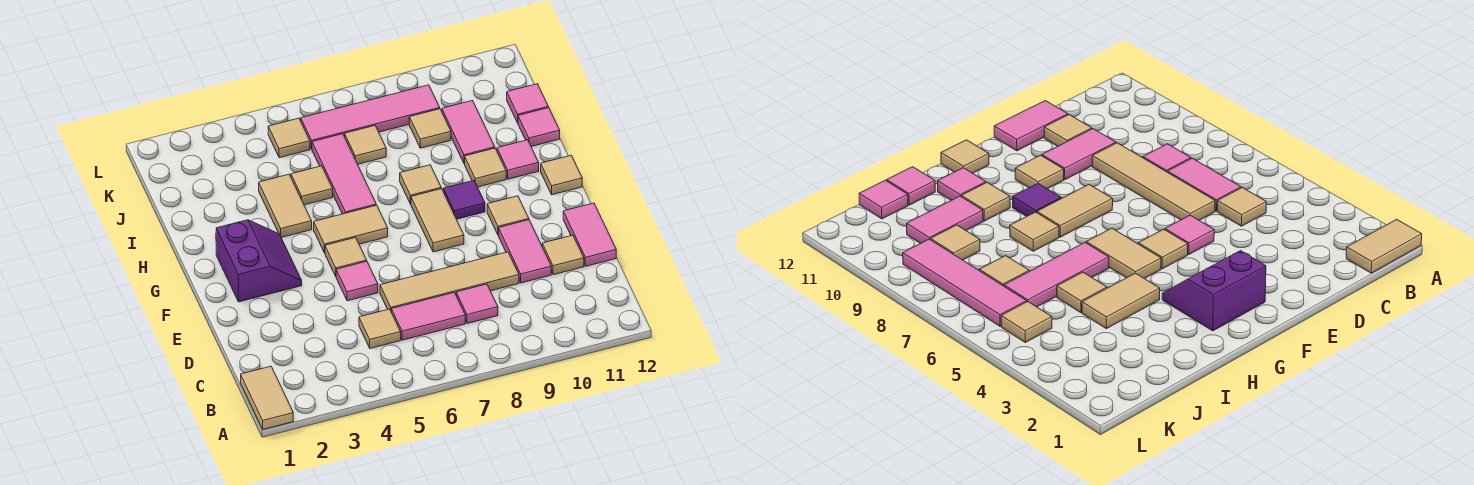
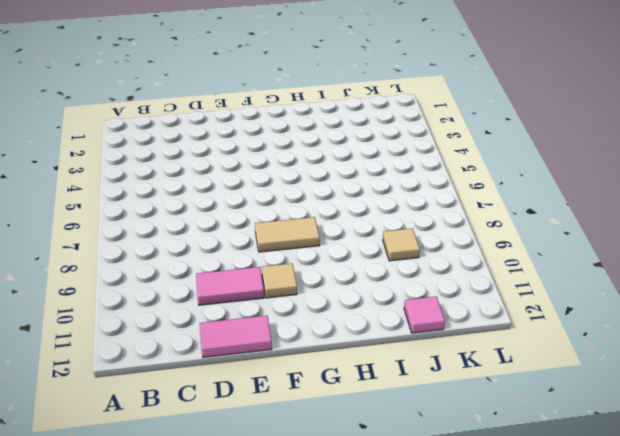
none -> tan tile A1:B1 level 1
none -> tan tile C5 level 1
none -> pink tile C6:C7 level 1

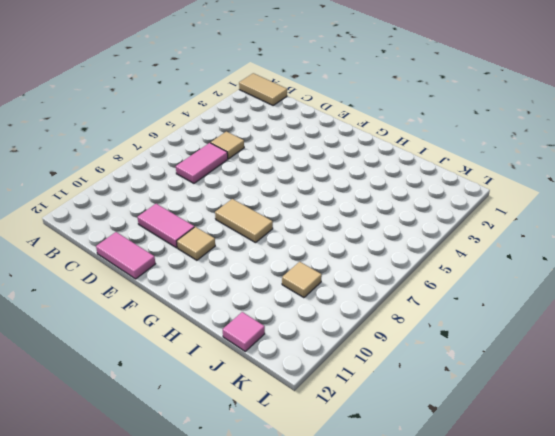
none -> pink tile C8 level 1
none -> tan tile D6:D9 level 1
none -> tan tile D11 level 1

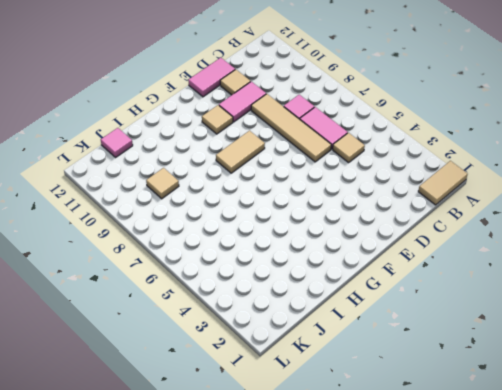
none -> pink tile E5 level 1
none -> purple slope F2:G3 level 1 top 2
none -> tan tile F5 level 1

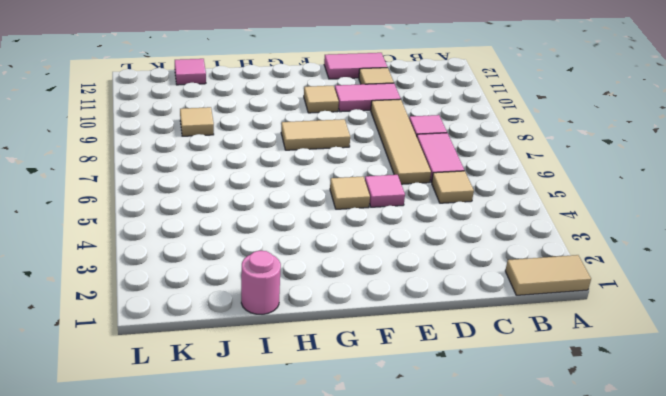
pink round brick I1 level 1 -> none
none -> purple slope F2:G3 level 1 top 2
none -> tan tile G5:G6 level 1
none -> purple tile G9 level 1

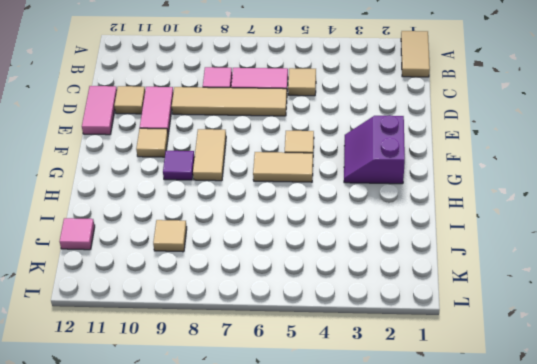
none -> pink tile E5 level 1
none -> tan tile G12 level 1
none -> tan tile H4:I4 level 1

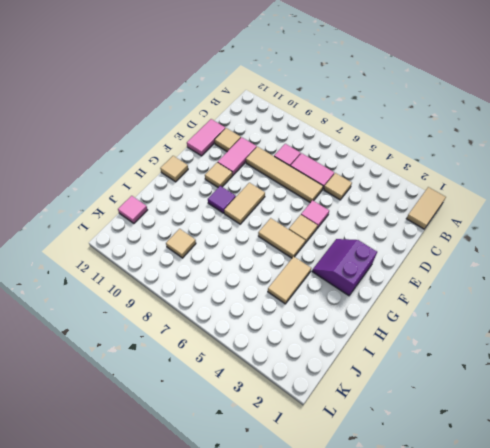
none -> pink tile H6:J6 level 1
none -> tan tile H8 level 1
none -> tan tile H10 level 1

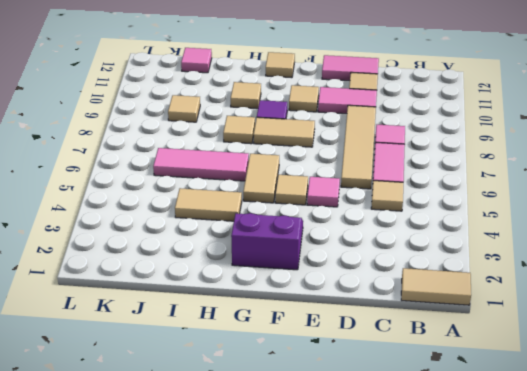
none -> pink tile H11 level 1
none -> tan tile I5 level 1
none -> pink tile I10:J10 level 1

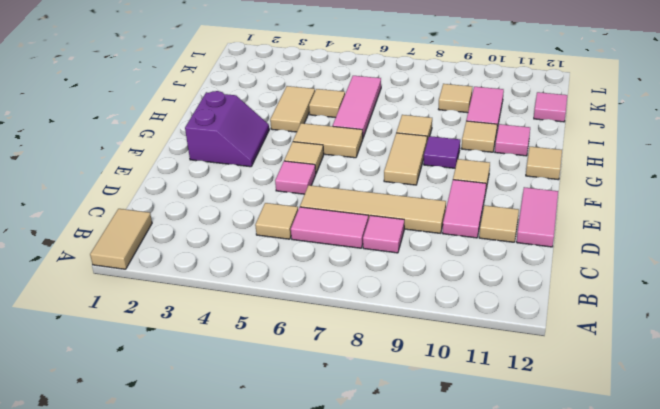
none -> pink tile I12 level 1
none -> tan tile J7 level 1
none -> tan tile K5 level 1

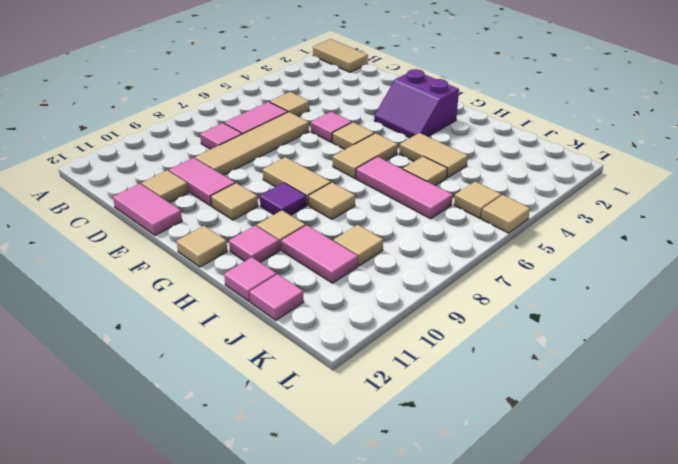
tan tile L5 level 1 -> tan tile J7 level 1
none -> pink tile K6:K9 level 1

